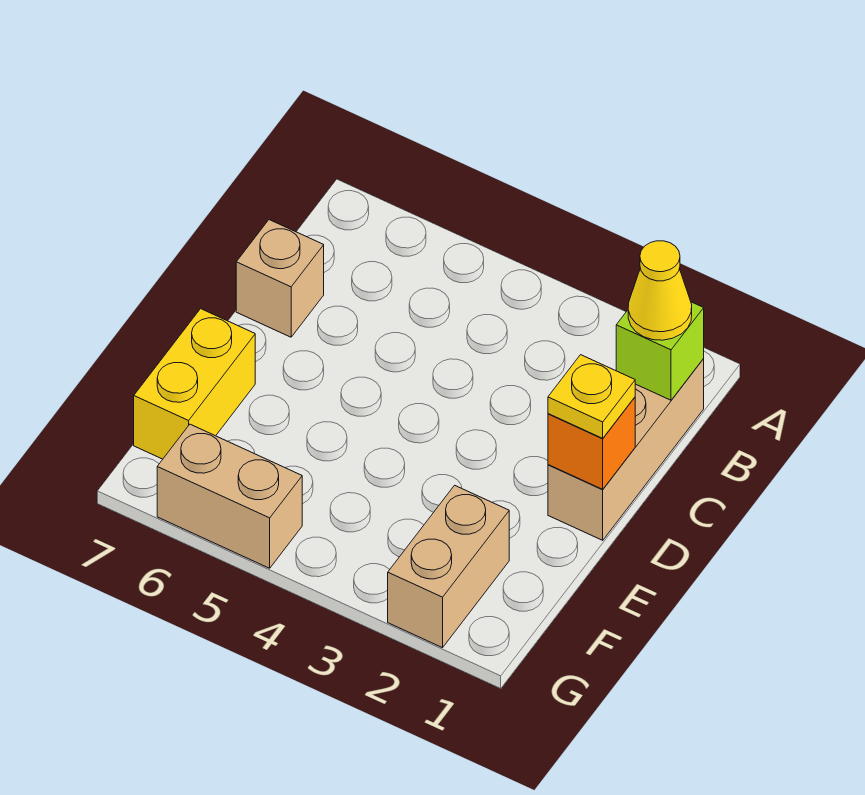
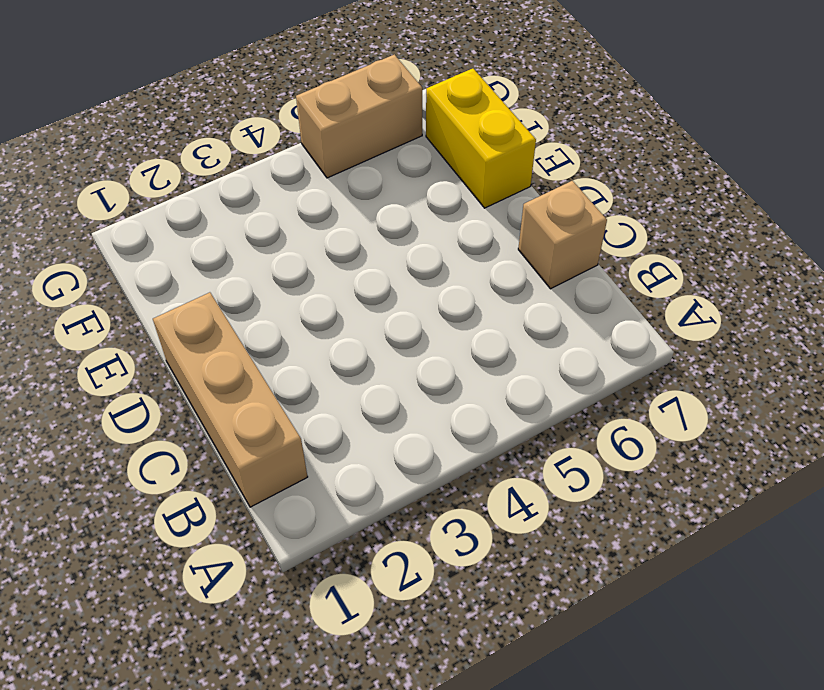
none -> tan brick F2:G2 level 1
none -> lime brick B1 level 2

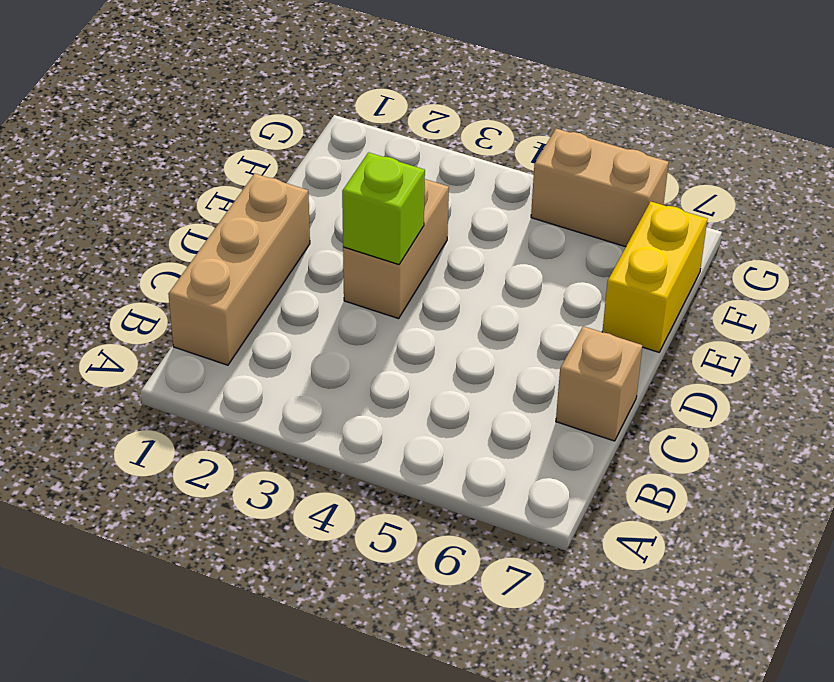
tan brick D3:E3 level 1 -> tan brick F2:G2 level 1
lime brick D3 level 2 -> lime brick B1 level 2
none -> orange brick D1 level 2
none -> yellow cone B1 level 3

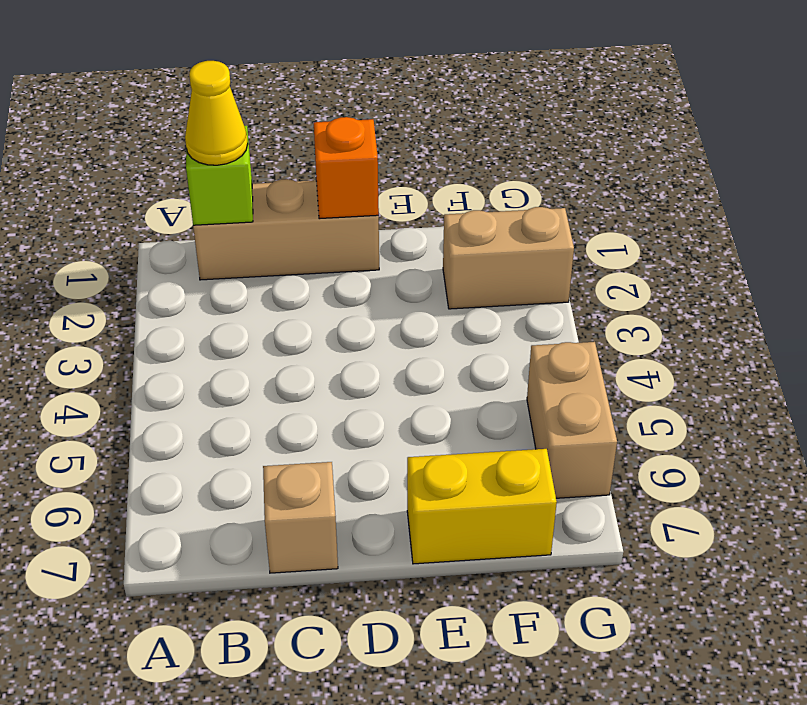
none -> yellow plate D1 level 3

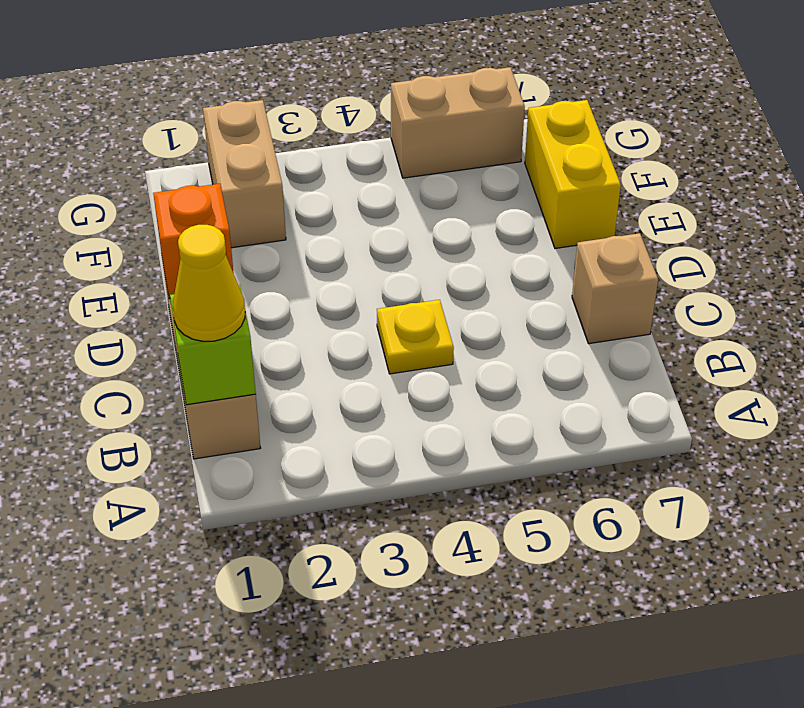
yellow plate C4 level 1 -> yellow plate D1 level 3

